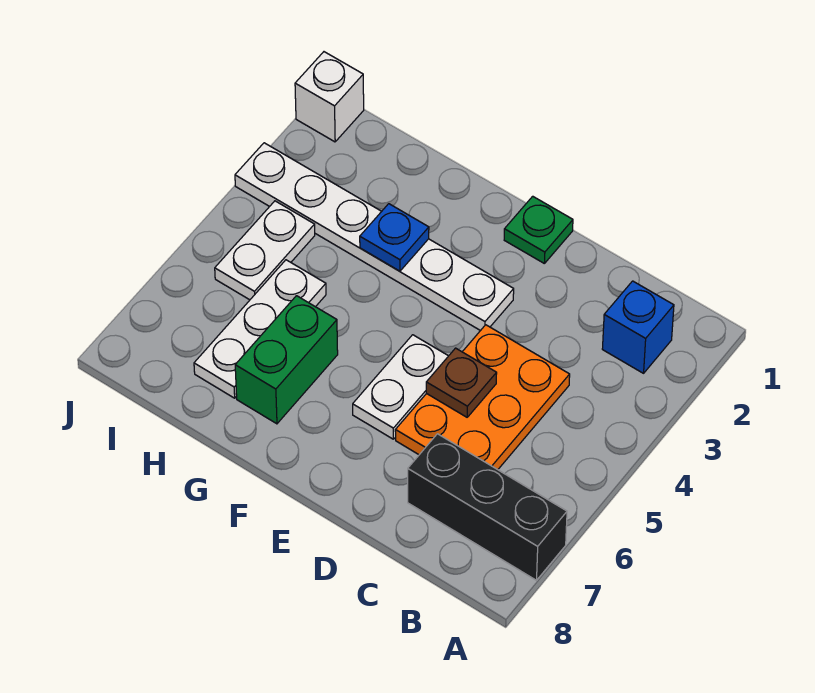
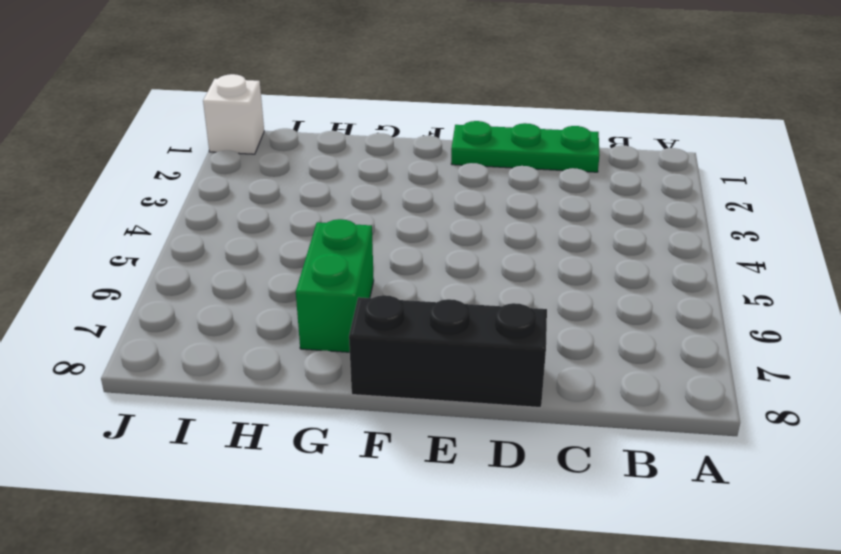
green plate C1:E1 level 1 -> green plate E1 level 1
black brick D8:F8 level 1 -> black brick A7:C7 level 1
none -> blue brick B2 level 1
none -> orange plate C4:D6 level 1
none -> white plate E3:J3 level 1

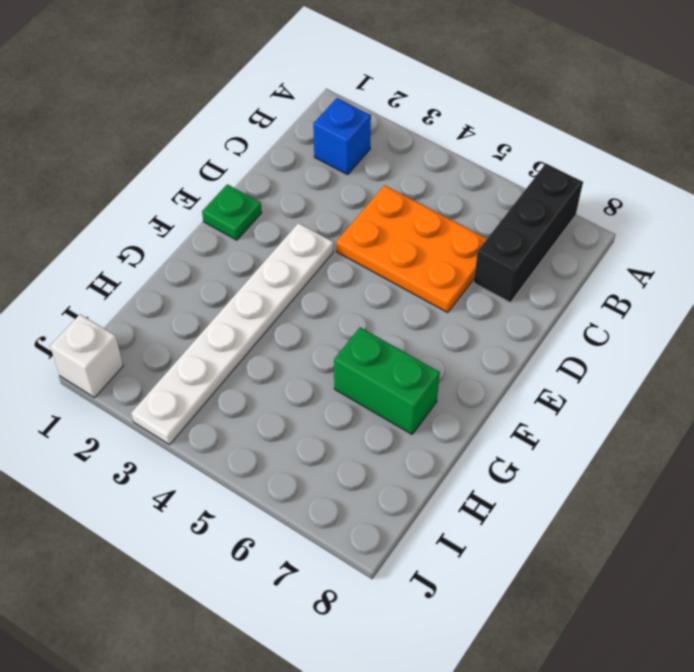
none -> white plate E5:E6 level 1
none -> white plate H5:H7 level 1
none -> white plate I4:I5 level 1

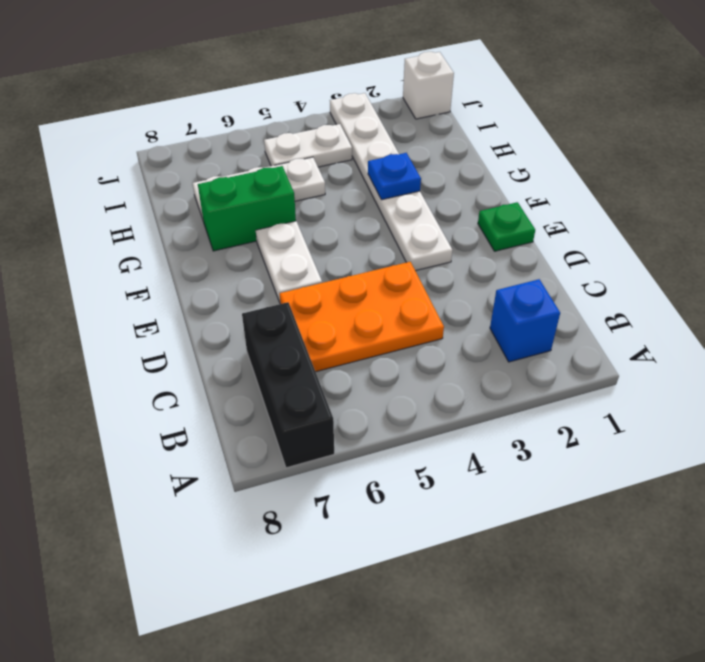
white plate E6:F6 level 1 -> white plate E5:E6 level 1
none -> brown plate D5 level 2

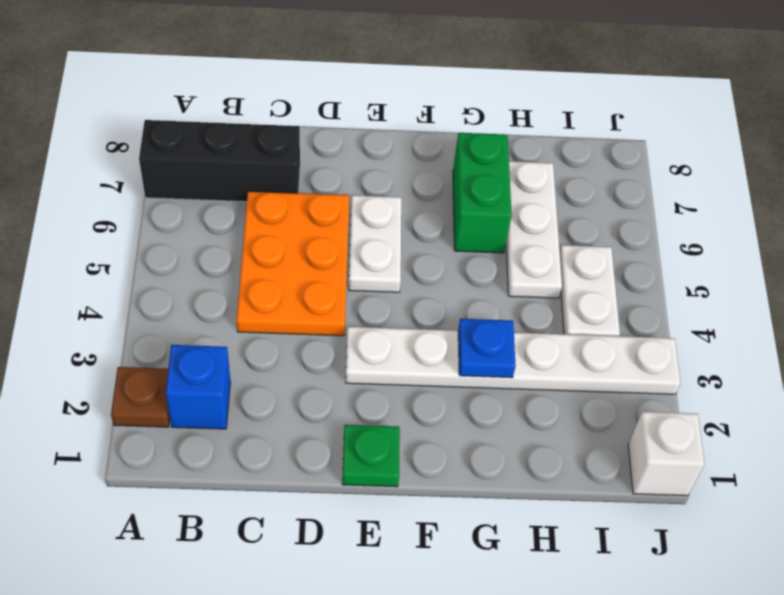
brown plate A2 level 1 -> brown plate D5 level 2

